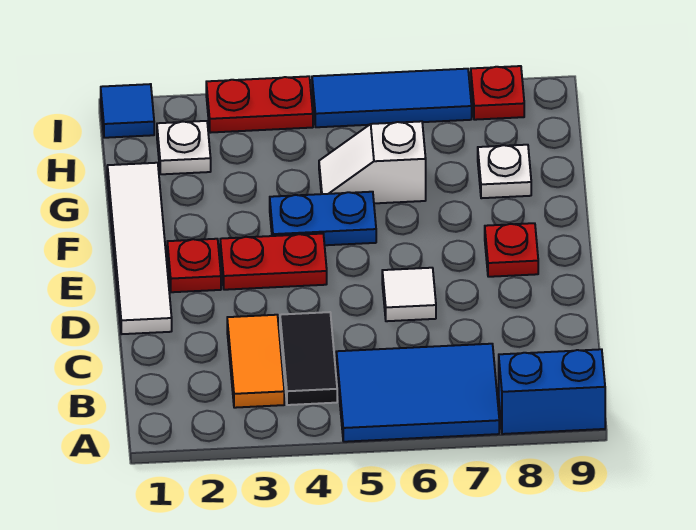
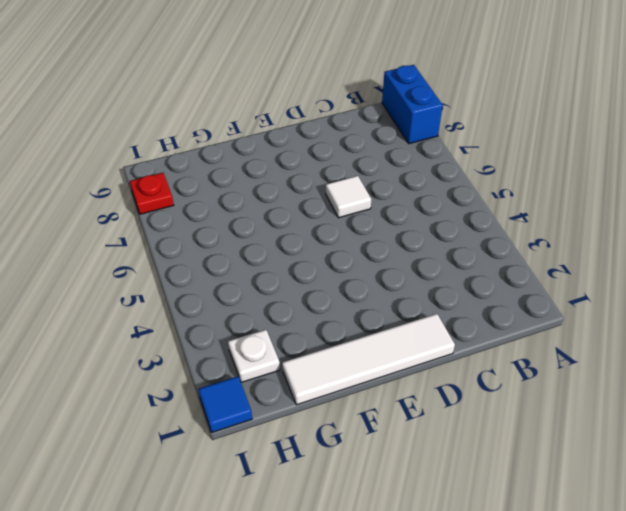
none -> blue tile A5:B7 level 1
none -> orange tile B3:C3 level 1
none -> black tile B4:C4 level 1

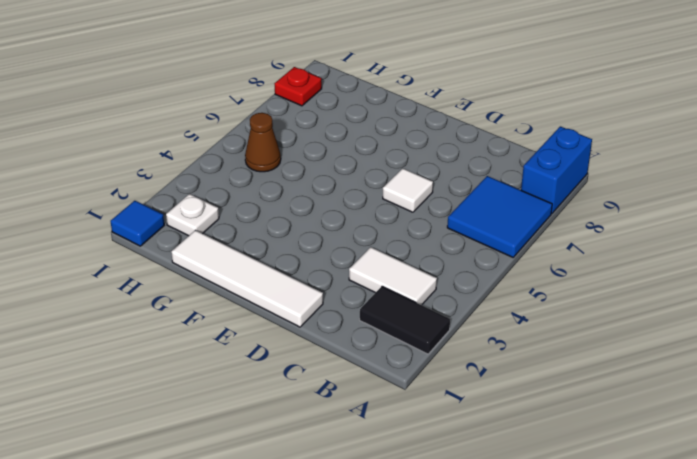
black tile A2:B2 level 1 -> black tile B4:C4 level 1
blue tile A6:B7 level 1 -> blue tile A5:B7 level 1
white tile B3:C3 level 1 -> orange tile B3:C3 level 1
brown cone H5 level 1 -> none
none -> red plate E2 level 1
none -> red plate E3:E4 level 1
none -> red plate E8 level 1

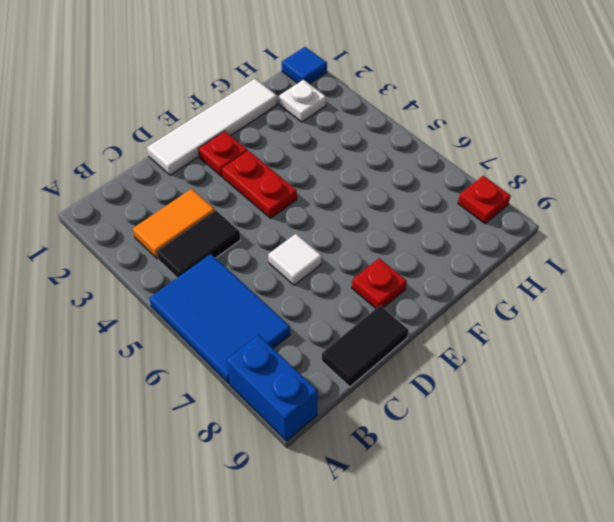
black tile C9:D9 level 1 -> none
none -> blue plate F4:F5 level 1
none -> white slope G5:G6 level 1 top 6
none -> white plate G8 level 1

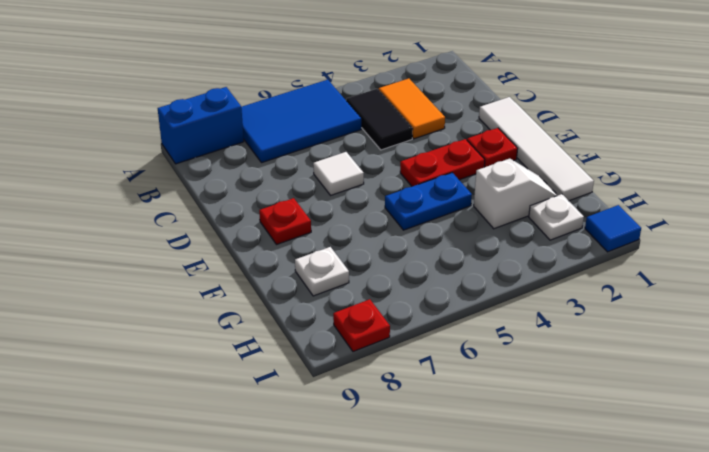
white slope G2:G3 level 1 top 3 -> white slope G5:G6 level 1 top 6
none -> red plate I3:I4 level 1
none -> blue tile I5:I7 level 1

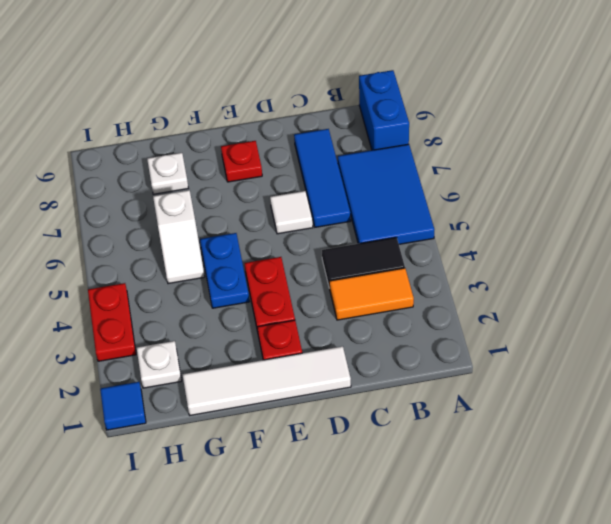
blue tile C6:C8 level 1 -> blue tile I5:I7 level 1
none -> red plate I8 level 1

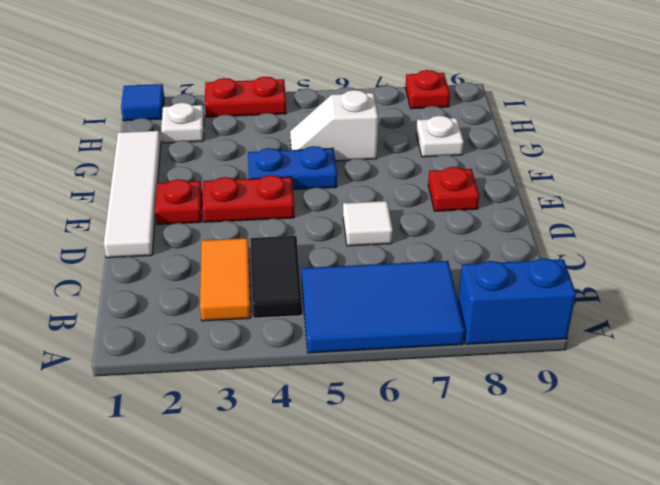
none -> blue tile I5:I7 level 1

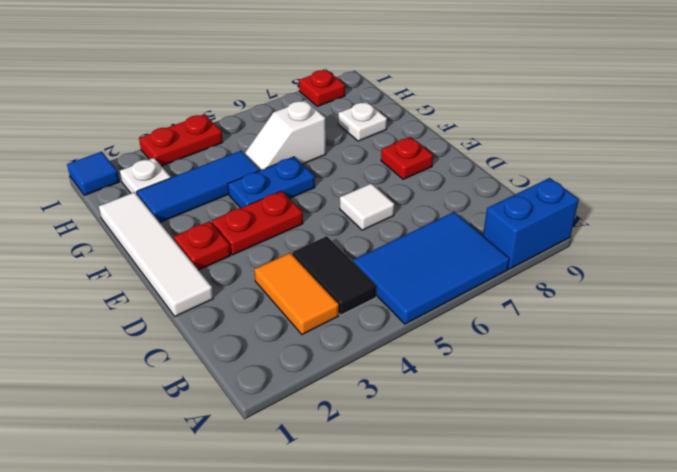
blue tile G2:G4 level 1 -> blue tile I5:I7 level 1

